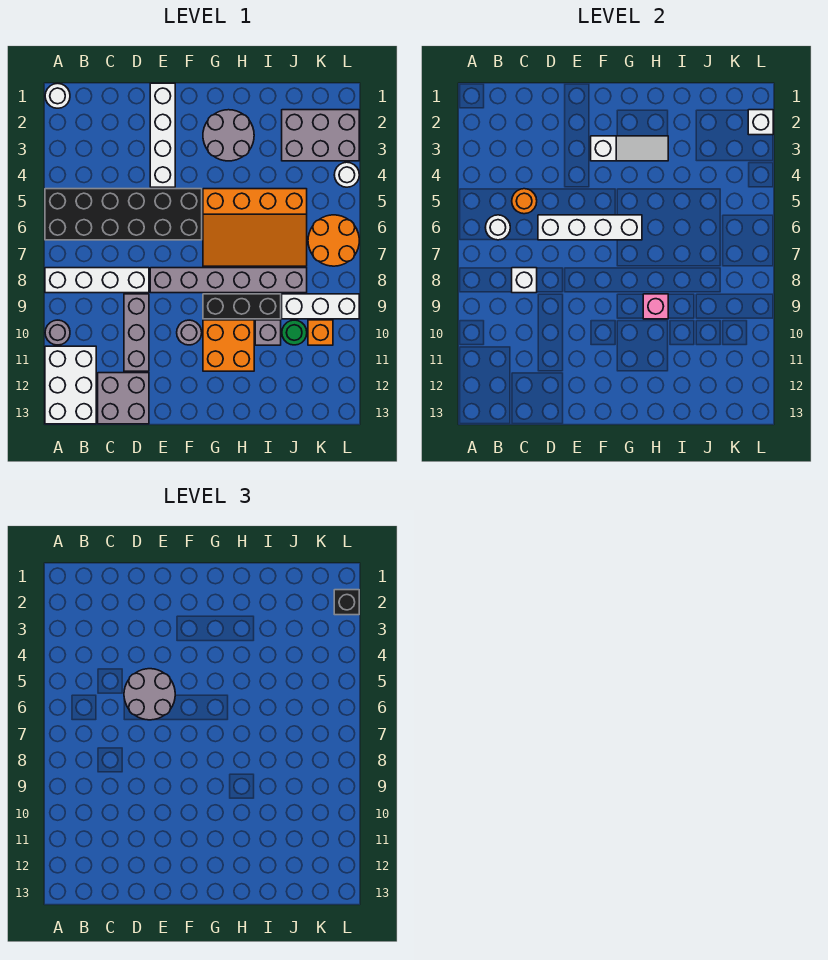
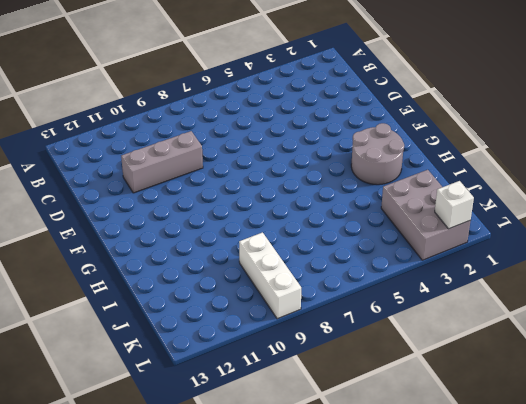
none -> white round brick A1 level 1
none -> black brick A5:F6 level 1
none -> white brick A8:D8 level 1
none -> grey round brick A10 level 1

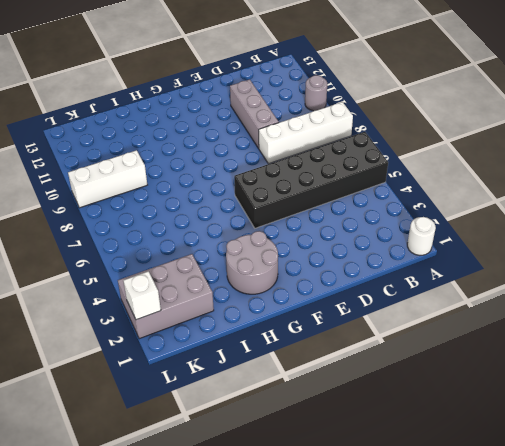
none -> white brick A11:B13 level 1
none -> grey brick C12:D13 level 1
none -> white brick E1:E4 level 1
none -> grey brick E8:J8 level 1

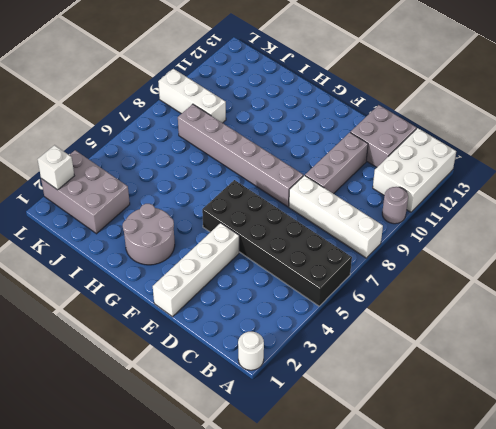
none -> grey round brick F10 level 1
none -> orange slope G5:J7 level 1 top 5
none -> black brick G9:I9 level 1
none -> orange brick G10:H11 level 1

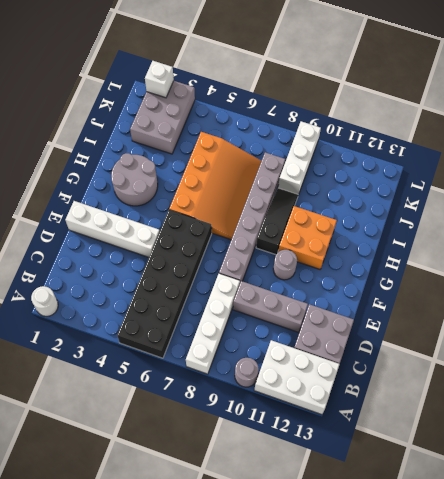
black slope G9:I9 level 1 top G -> black brick G9:I9 level 1
none -> grey brick I10 level 1
none -> green round brick J10 level 1
none -> orange round brick K6:L7 level 1
none -> orange brick K10 level 1

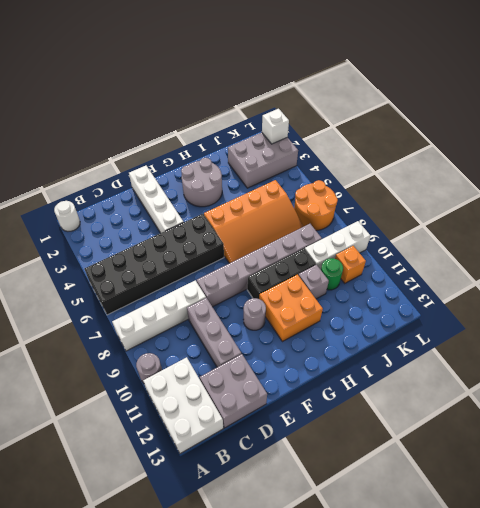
none -> white round brick L4 level 1
none -> white round brick B6 level 2
none -> orange round brick C5 level 2
none -> white brick C8 level 2

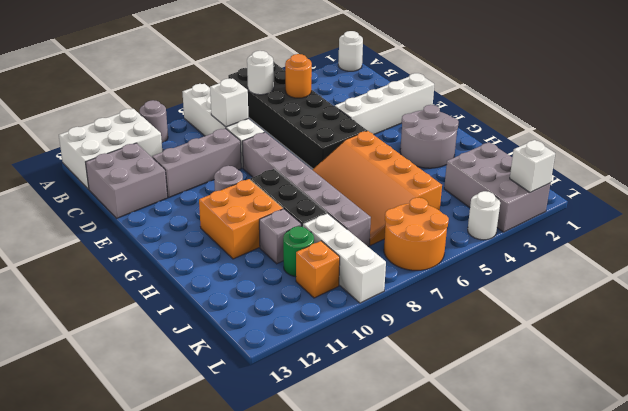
none -> white brick D6:G6 level 2
none -> white slope F3:H3 level 2 top F
none -> pink brick H9 level 2
none -> grey round brick D5:E6 level 3

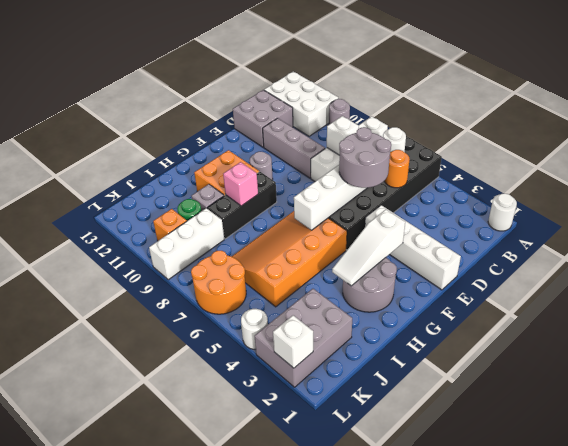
none -> grey brick E8:J8 level 1
none -> black brick L2 level 3

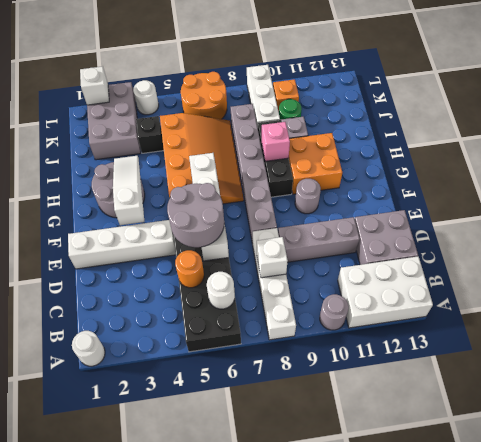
black brick J4 level 1 -> black brick L2 level 3

